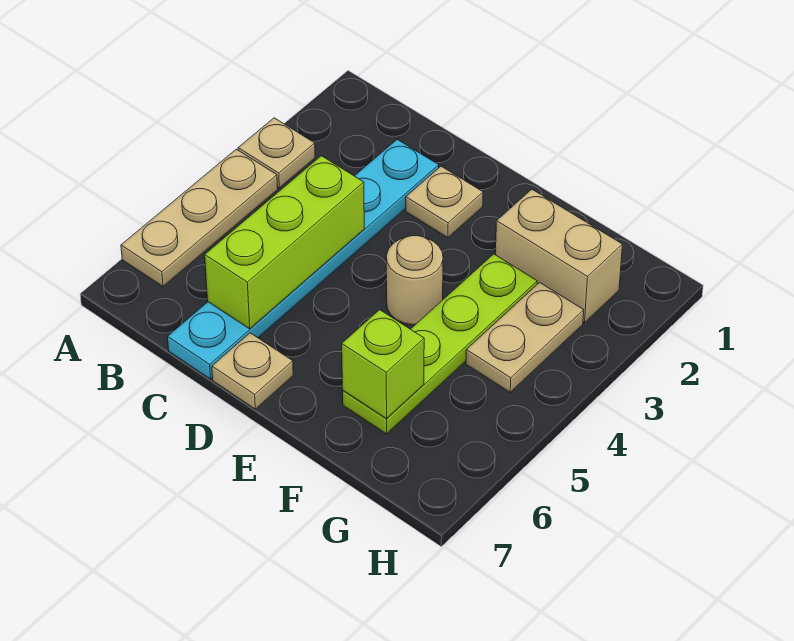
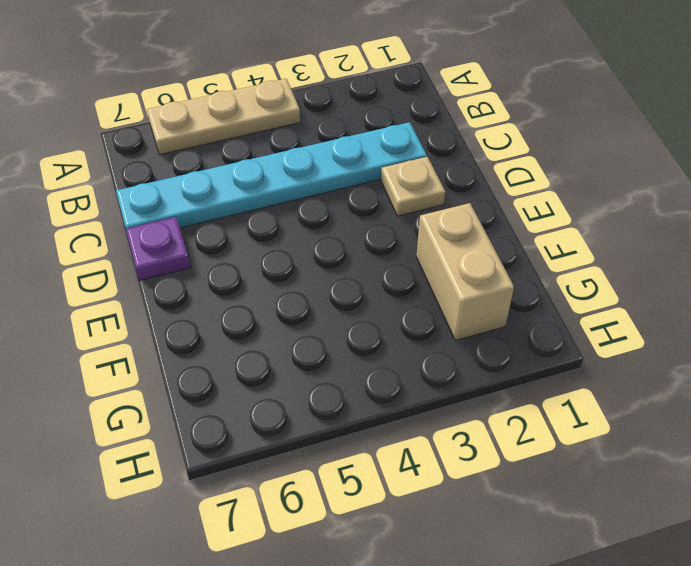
purple plate D7 level 1 -> tan plate D7 level 1
none -> tan plate A3 level 1
none -> tan round brick E4 level 1

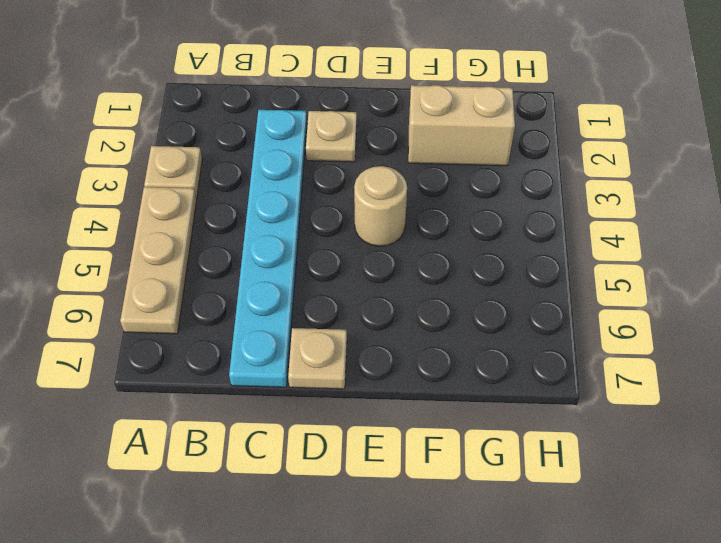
none -> lime plate F3:F6 level 1
none -> tan plate G3:G4 level 1

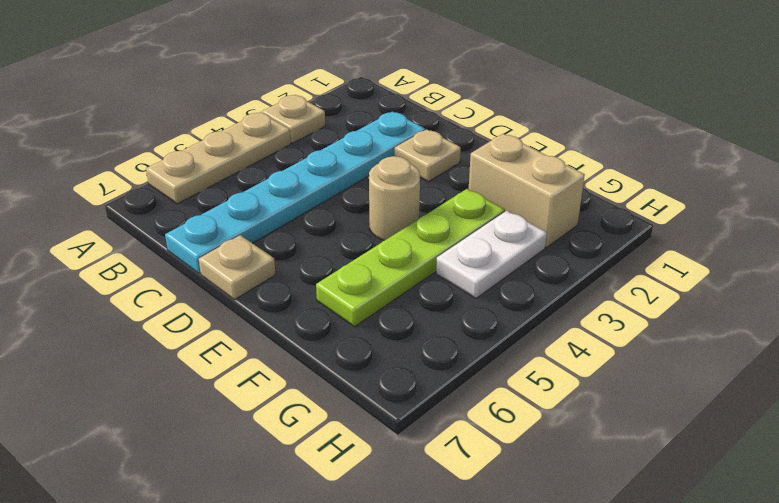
white plate G3:G4 level 1 -> tan plate G3:G4 level 1
none -> lime brick C4:C6 level 2
none -> lime brick F6 level 2

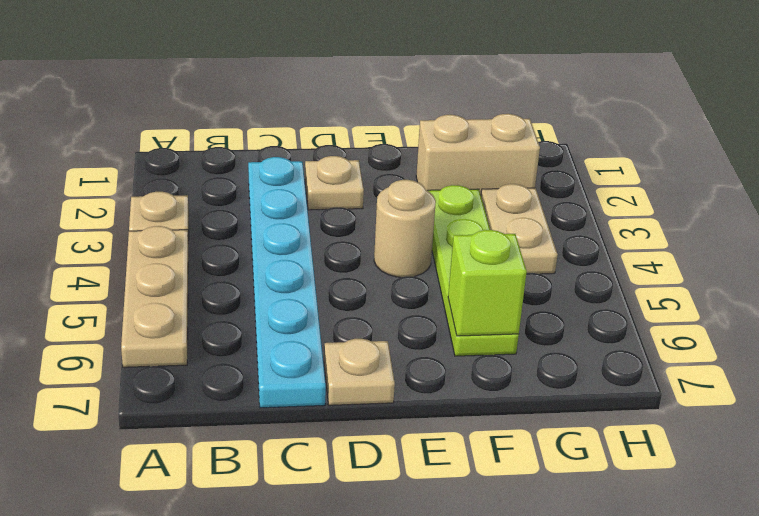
none -> lime brick C4:C6 level 2

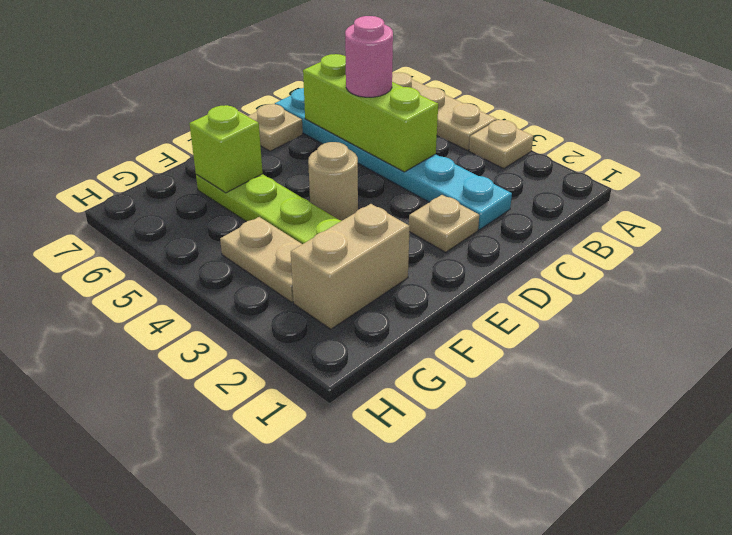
pink round brick C5 level 3 -> none

